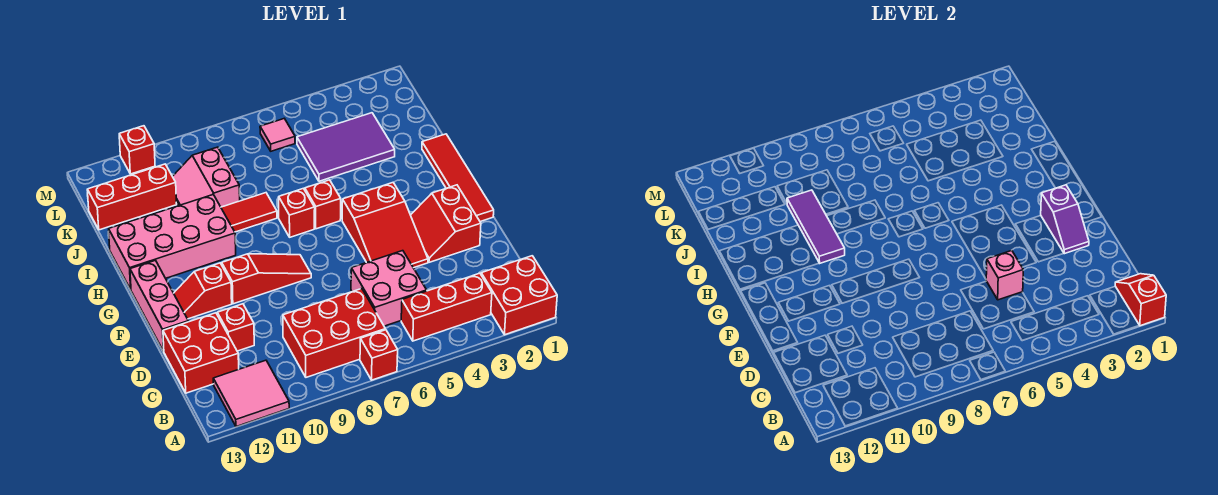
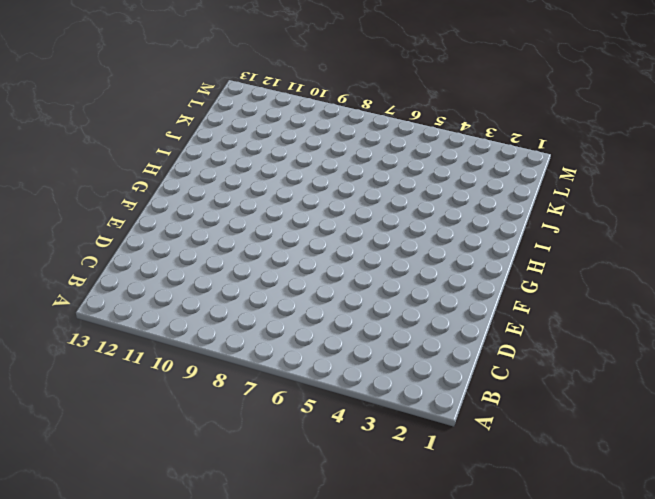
none -> red brick A1:B2 level 1
none -> red brick A7 level 1
none -> pink tile A11:B12 level 1

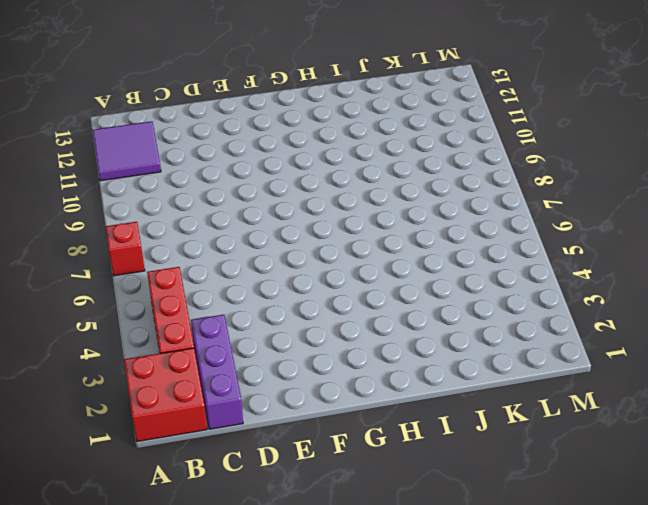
purple tile A11:B12 level 1 -> pink tile A11:B12 level 1
purple brick C1:C3 level 1 -> none
none -> red brick B7:C9 level 1
none -> pink brick C5:D6 level 1
none -> red brick C12:D13 level 1

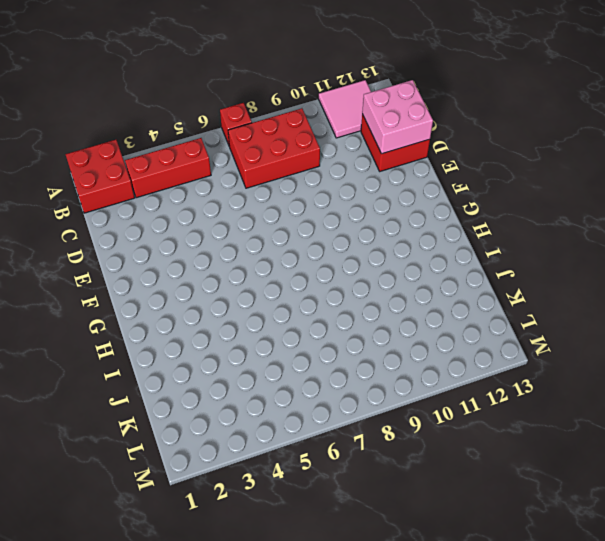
pink brick C12:D13 level 2 -> pink brick C5:D6 level 1
none -> red brick D11 level 1
none -> red slope E2:F3 level 1 top 2
none -> red slope E4:G5 level 1 top G

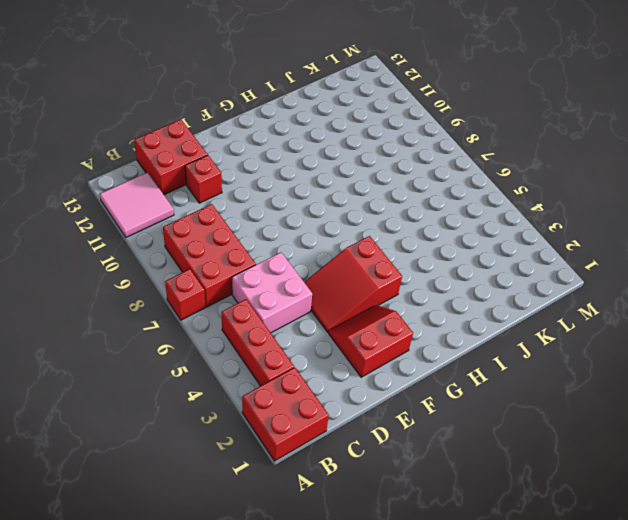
none -> pink brick E13:G13 level 1
none -> red tile F1:I1 level 1
none -> red slope F8:F10 level 1 top 10

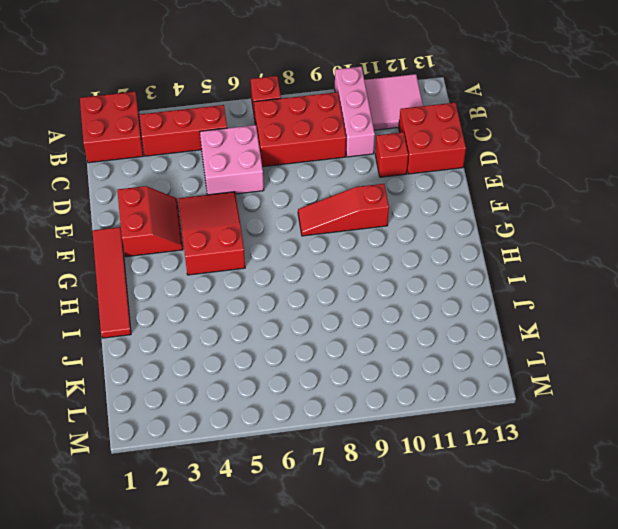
pink brick A10:C10 level 1 -> pink brick E13:G13 level 1
none -> red slope F11:F12 level 1 top 11
none -> red brick H6 level 1
none -> red brick H7 level 1

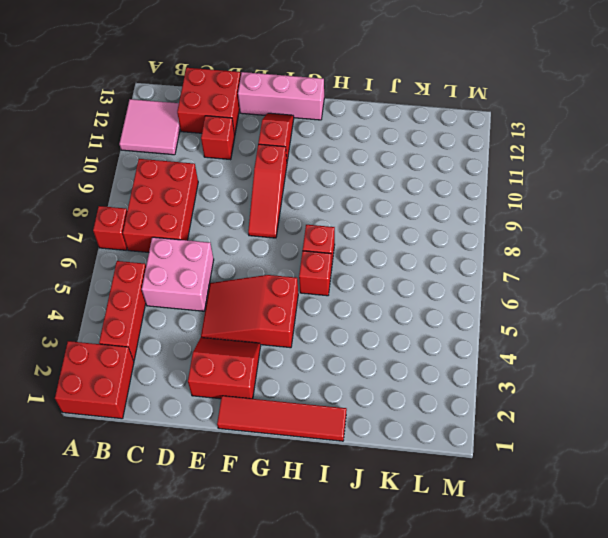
none -> pink brick H10:I13 level 1
none -> red tile I8:I9 level 1
none -> purple tile J3:K5 level 1

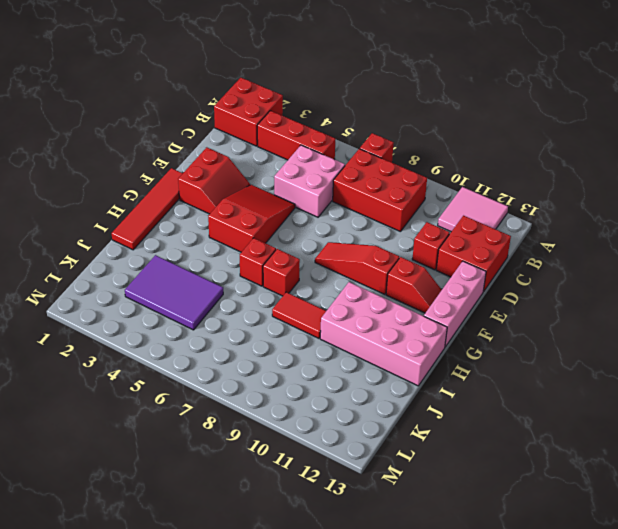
none -> pink slope J9:K10 level 1 top 9
none -> red brick K11:K13 level 1
none -> pink tile L6 level 1

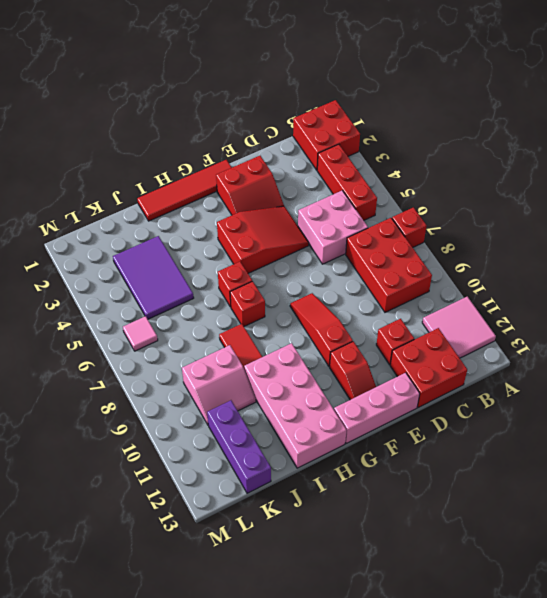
purple brick K11:K13 level 1 -> red brick K11:K13 level 1
none -> red brick M11 level 1
none -> red slope A1:B1 level 2 top A
none -> pink brick D5 level 2

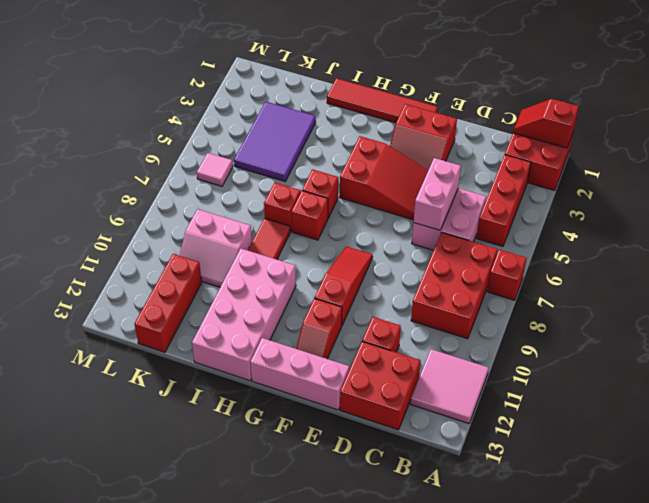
pink brick D5:D6 level 2 -> pink brick D5 level 2
red brick I7 level 1 -> red brick M11 level 1
none -> purple slope E2:F2 level 2 top F
none -> purple tile H10:J10 level 2

